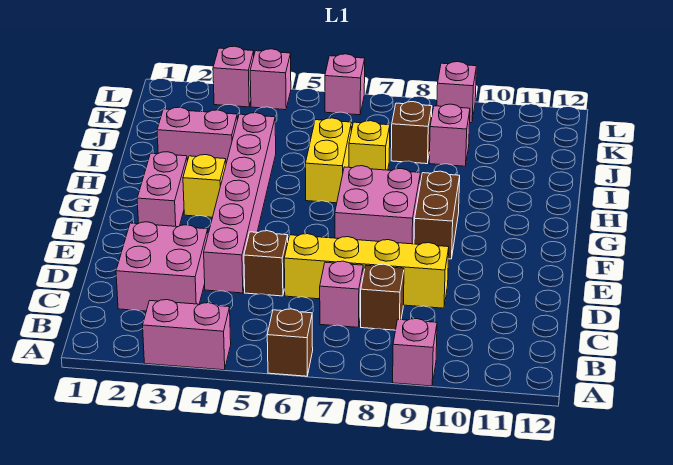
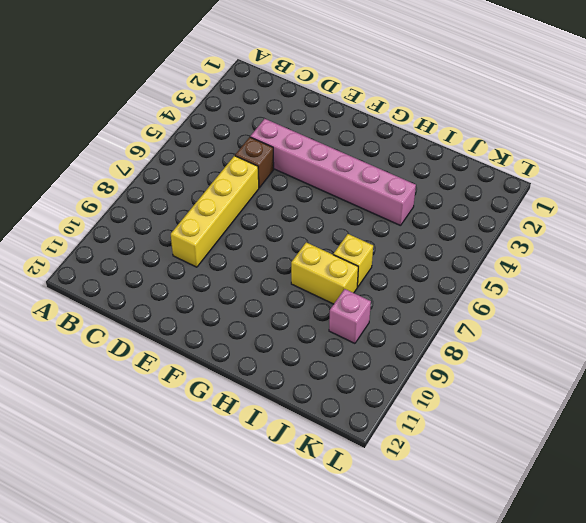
yellow brick H8:I8 level 1 -> yellow brick H6:I6 level 1
none -> pink brick A3:A4 level 1
none -> brown brick A6 level 1
none -> pink brick A9 level 1

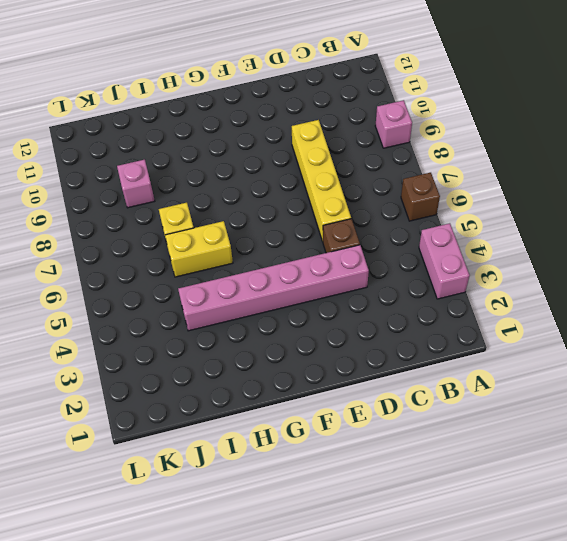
none -> pink brick C2:D3 level 1
none -> pink brick C7 level 1
none -> brown brick C8 level 1

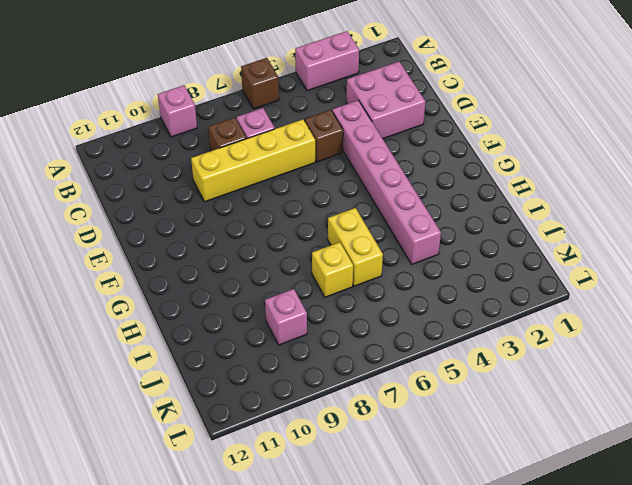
none -> pink brick F2:G2 level 1
none -> pink brick F7:G8 level 1
none -> brown brick F9:G9 level 1

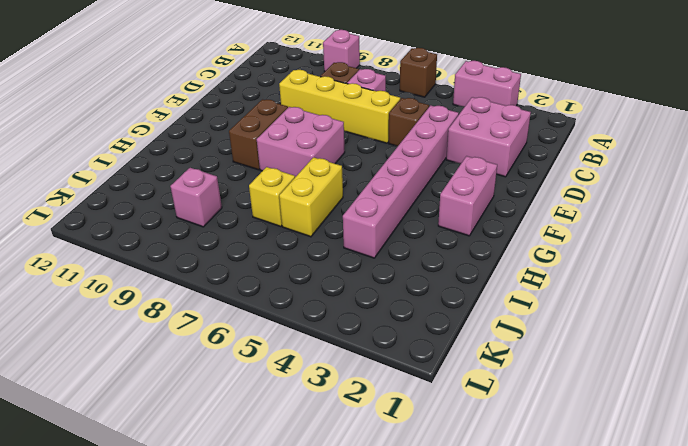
none -> yellow brick G3 level 1
none -> pink brick I2:I3 level 1
none -> brown brick J8 level 1

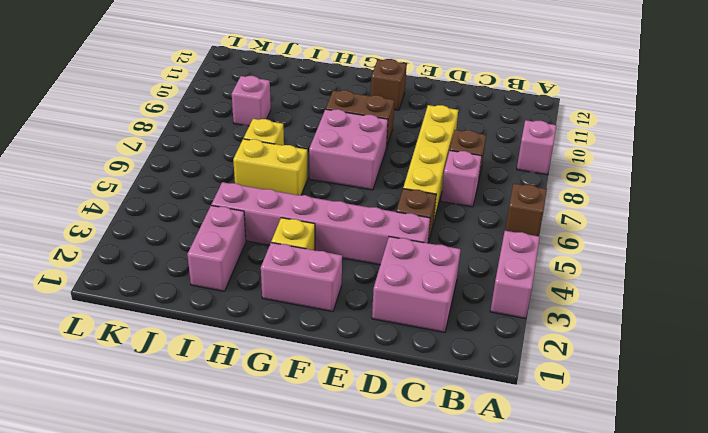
brown brick F11 level 1 -> brown brick J8 level 1
none -> pink brick L3 level 1
none -> pink brick L4 level 1
none -> pink brick L6 level 1

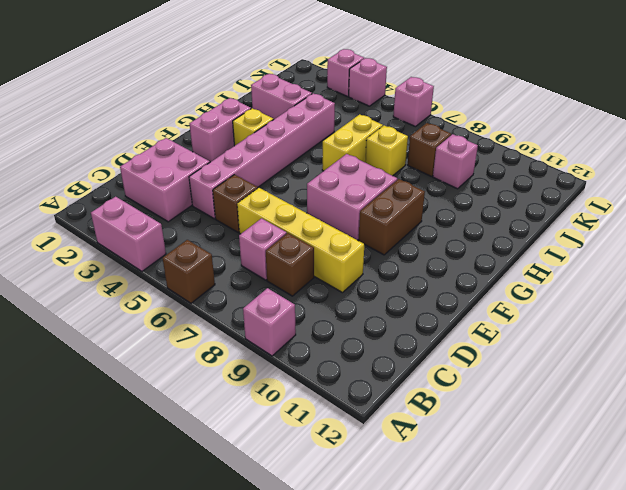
none -> pink brick L9 level 1

